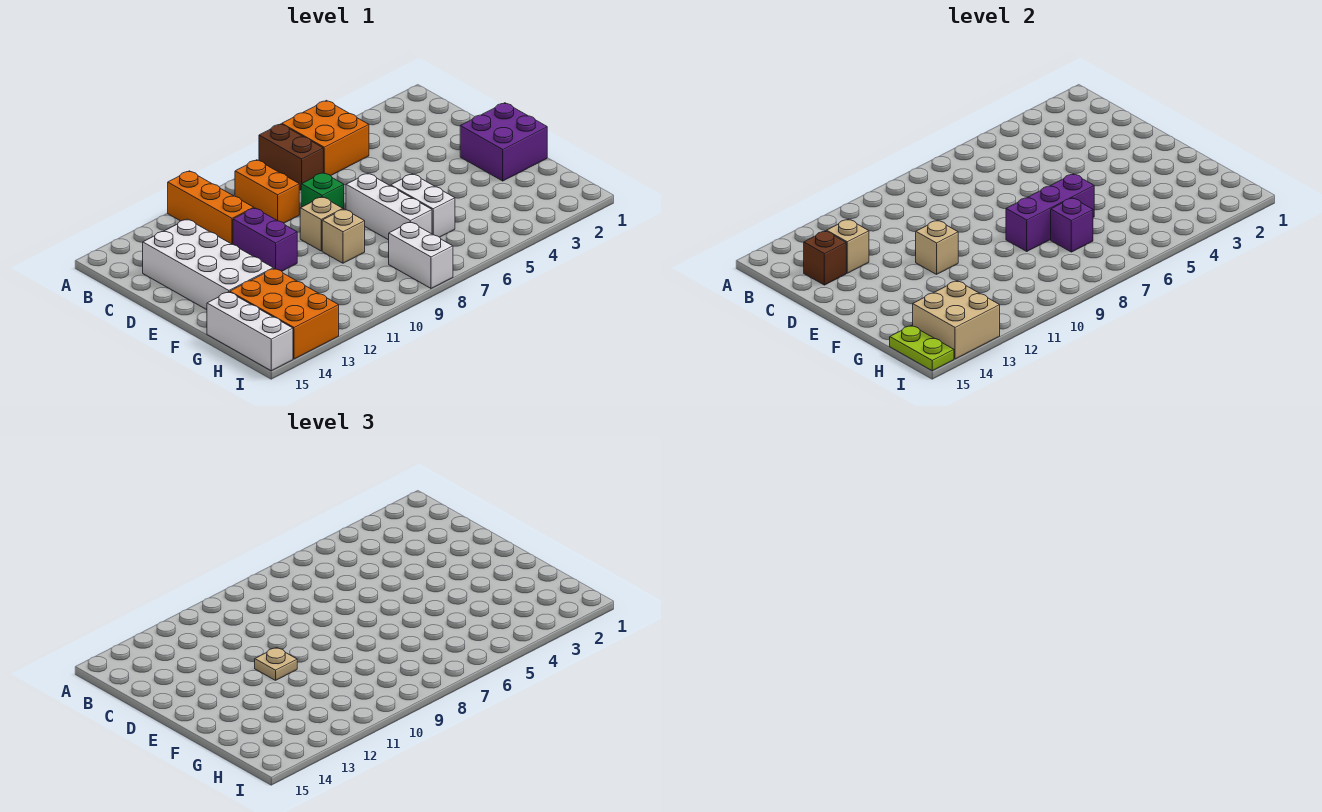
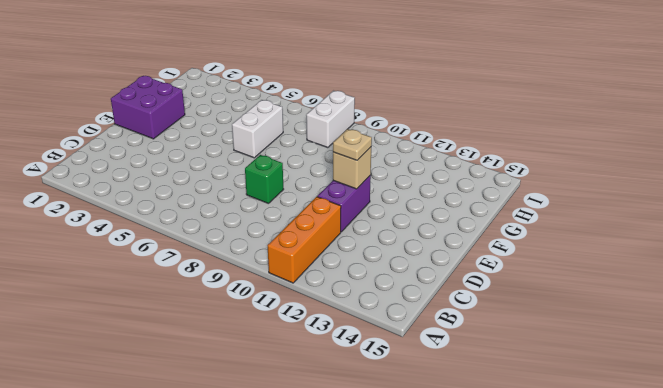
none -> orange brick A5:B6 level 1
none -> brown brick A7:B7 level 1
none -> orange brick B9:C9 level 1

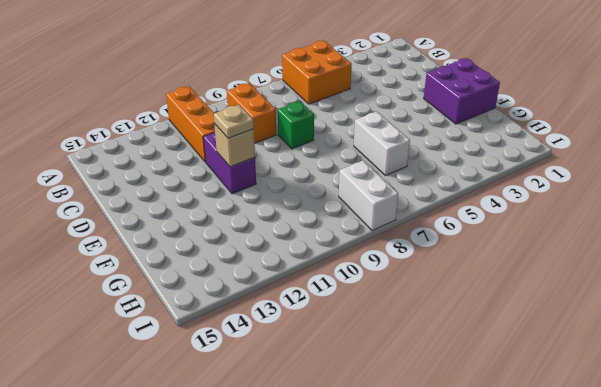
none -> brown brick A7:B7 level 1
none -> white brick C13:F14 level 1
none -> white brick E7:G7 level 1

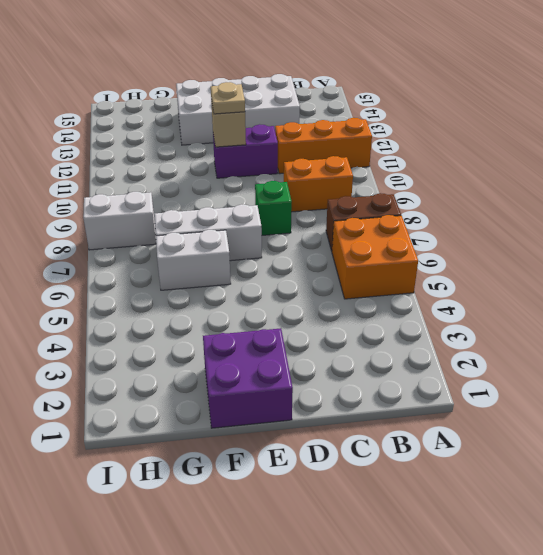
none -> tan brick E9 level 1
none -> tan brick F9 level 1
none -> orange brick G13:I14 level 1

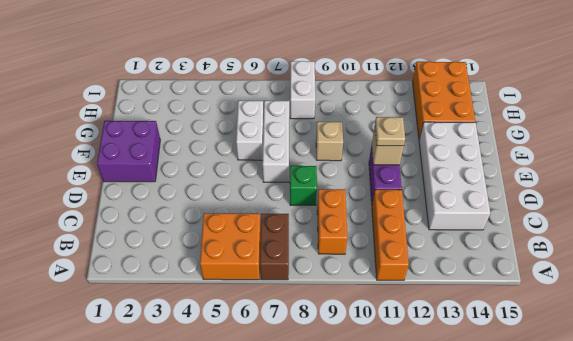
none -> tan brick E9 level 1
none -> white brick G15:I15 level 1
none -> tan brick C13 level 2

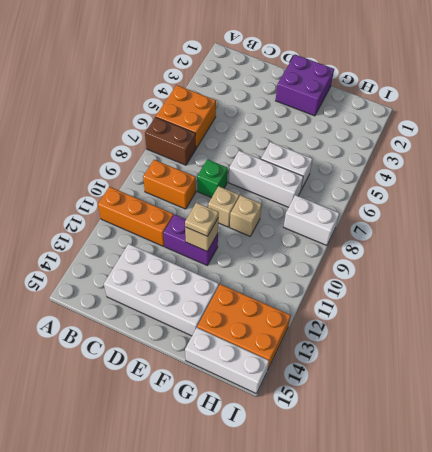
none -> tan brick C13 level 2
none -> brown brick C14 level 2
none -> purple brick F6:F8 level 2

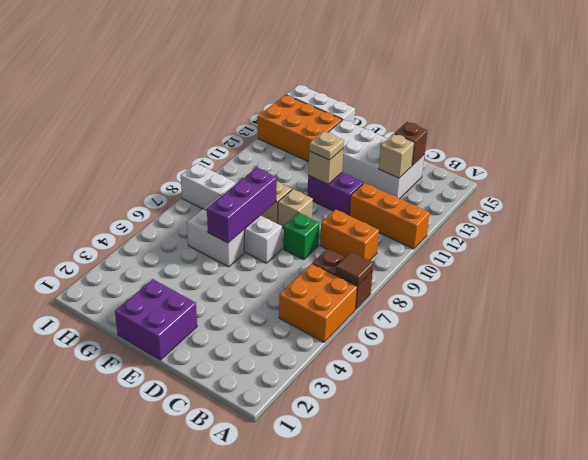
brown tile A7 level 2 -> none
none -> purple brick G7 level 2
none -> tan brick H13:I14 level 2
none -> lime plate H15:I15 level 2

